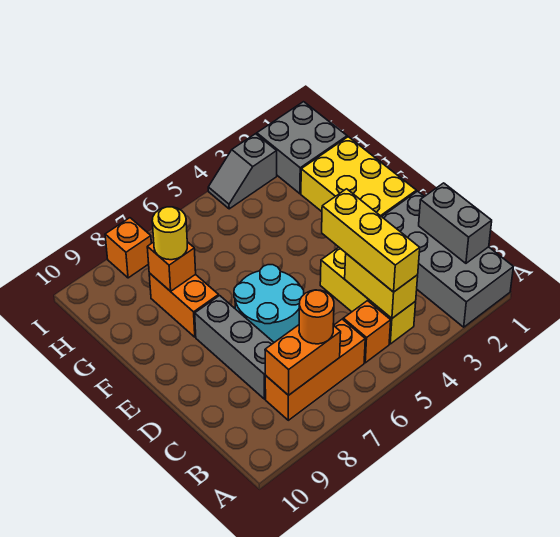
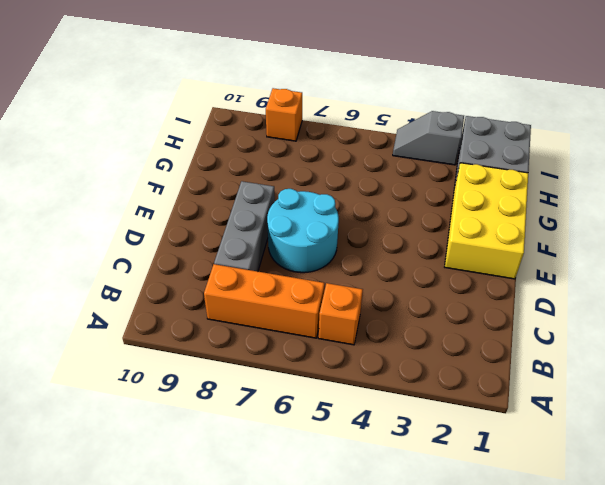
none -> grey brick A1:D2 level 1
none -> yellow brick B4:D4 level 1
none -> orange brick F8:G8 level 1

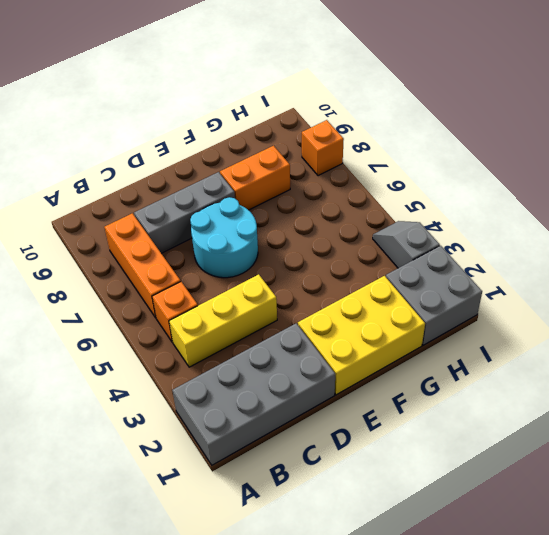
none -> grey brick B1:C1 level 2
none -> yellow brick B4:C4 level 2
none -> orange brick B7:B8 level 2

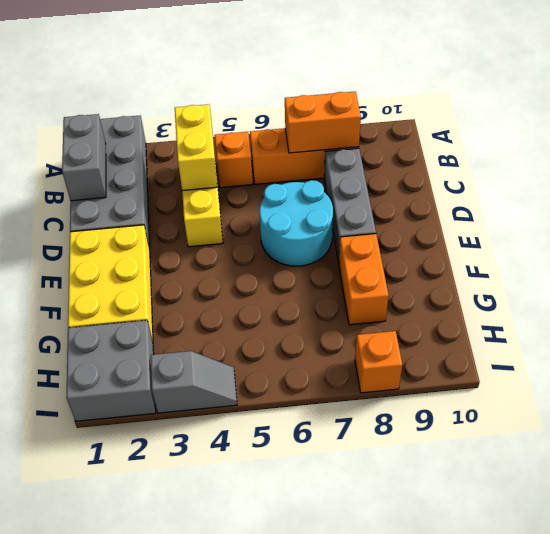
none -> orange brick G8 level 2
none -> yellow brick B4:D4 level 3
none -> orange round brick B7 level 3

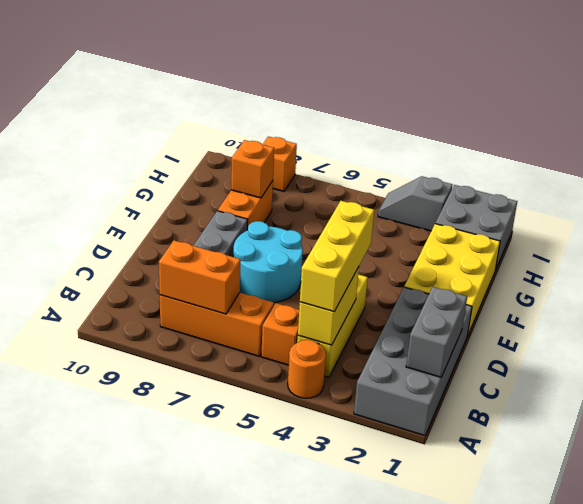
orange round brick A4 level 1 -> orange round brick B7 level 3
none -> yellow round brick G8 level 3

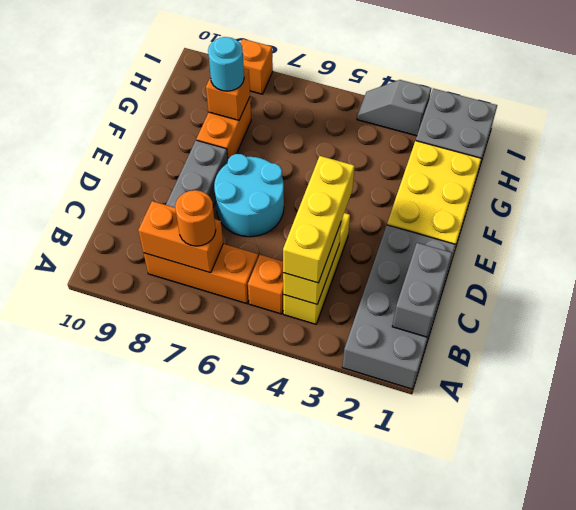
cyan round brick G8 level 3 -> yellow round brick G8 level 3

